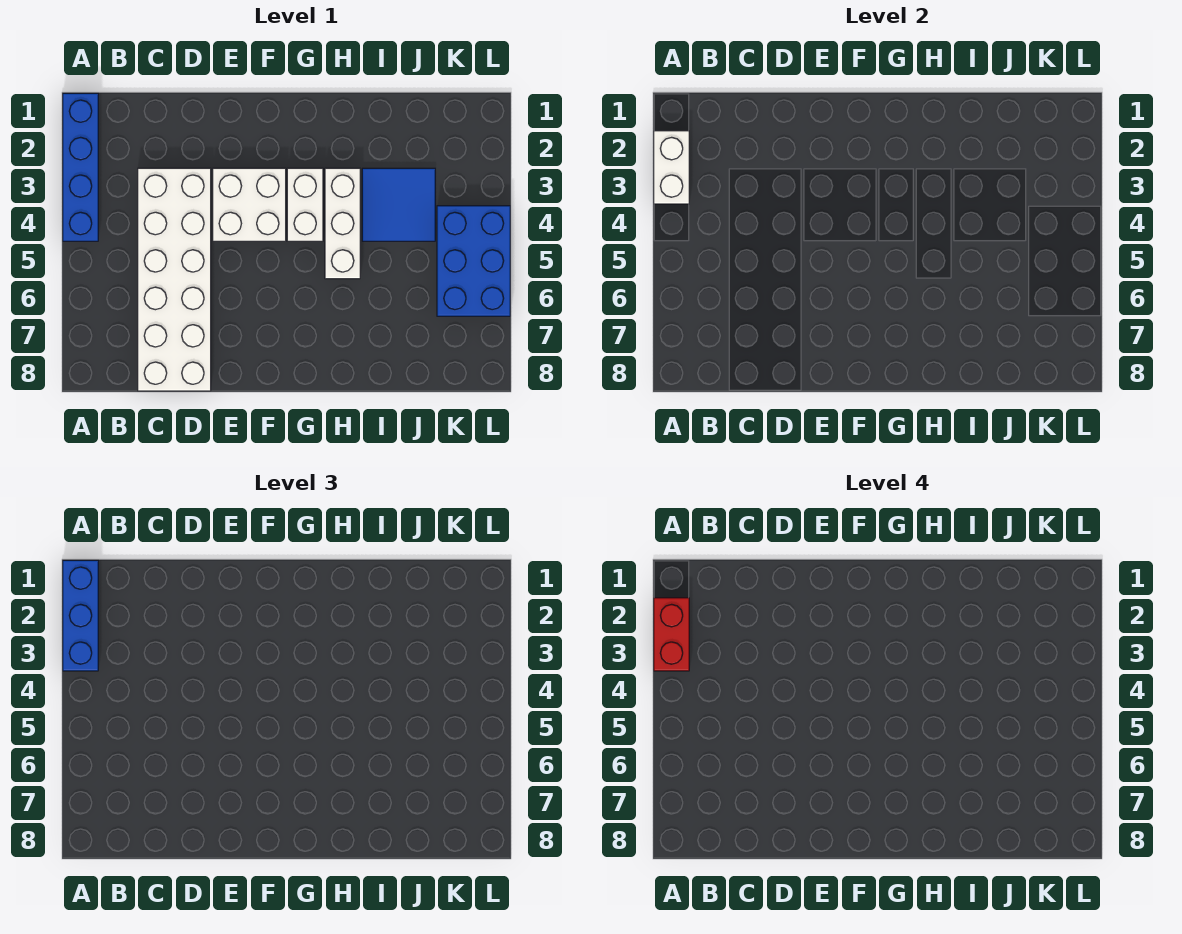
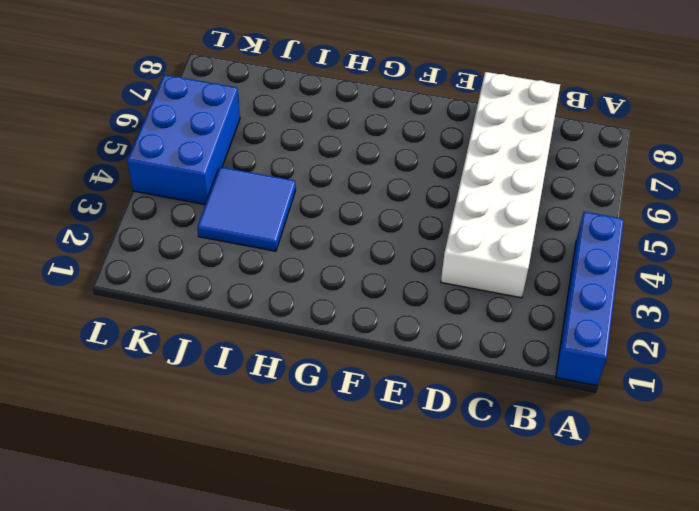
none -> white brick E3:F4 level 1
none -> white brick G3:G4 level 1

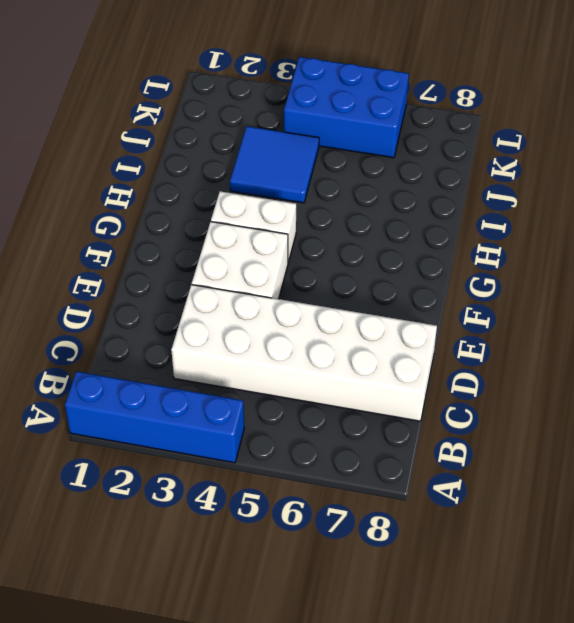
none -> white brick H3:H5 level 1
none -> white brick A2:A3 level 2

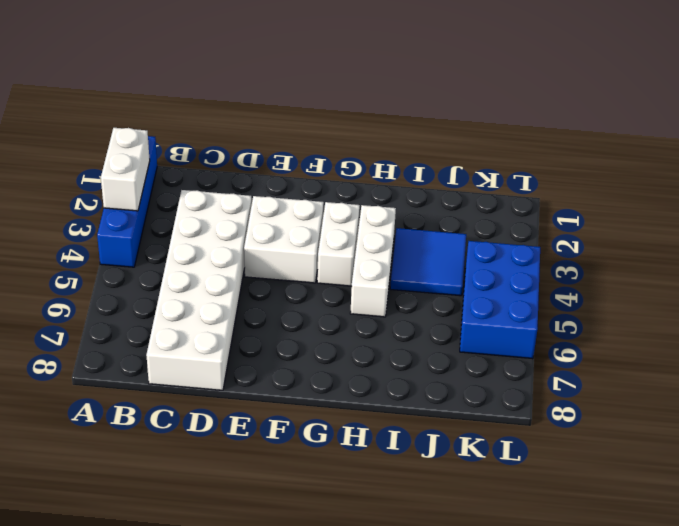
none -> blue brick A1:A3 level 3
none -> red brick A2:A3 level 4

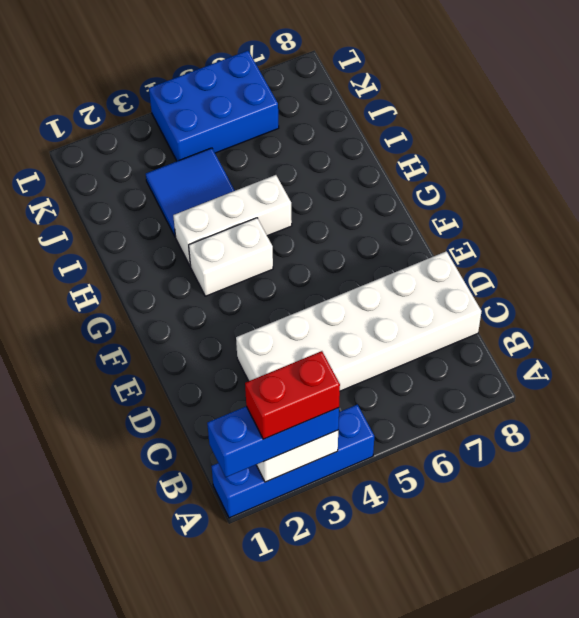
none -> white brick E3:F4 level 1

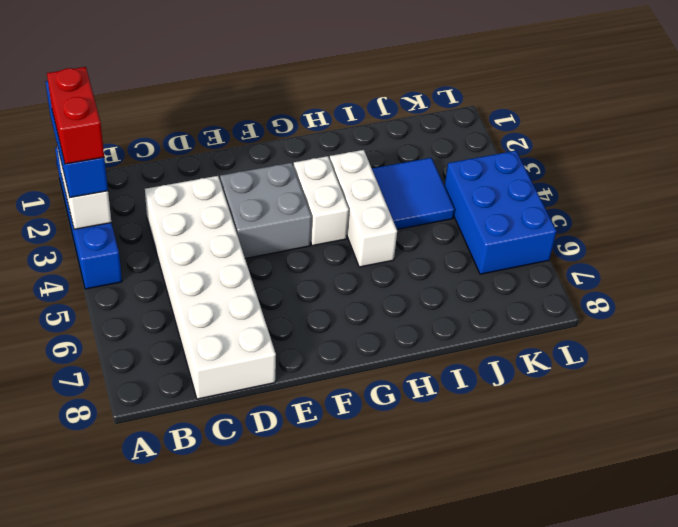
grey brick E3:F4 level 1 -> white brick E3:F4 level 1

